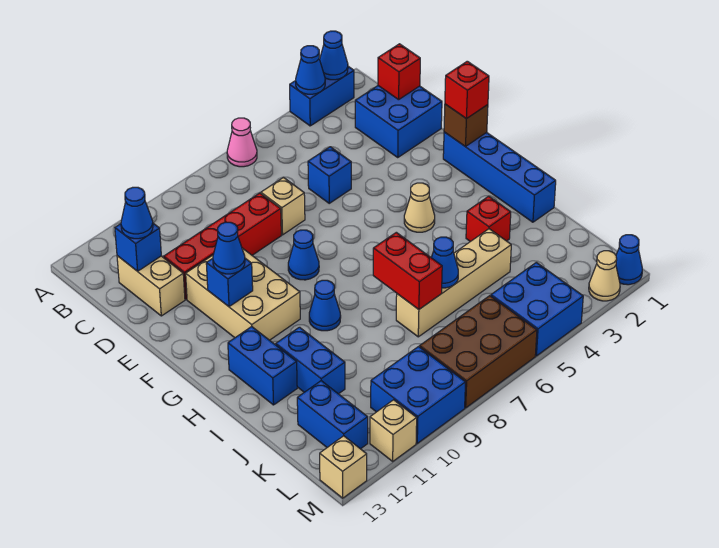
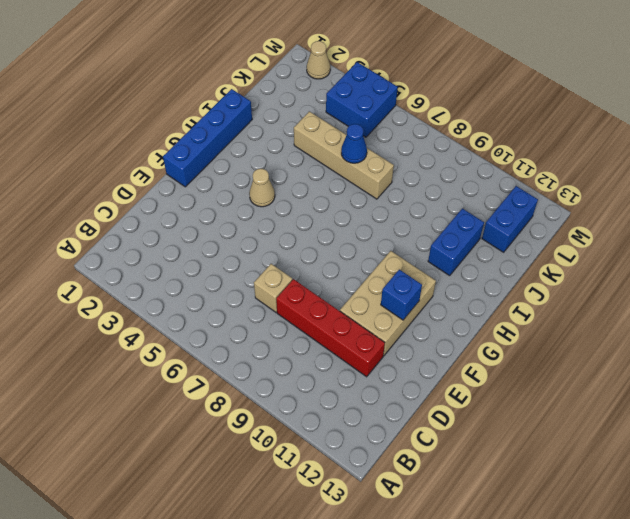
none -> blue brick A2:A3 level 1
none -> pink cone A6 level 1
none -> blue brick C1:D2 level 1
none -> tan brick C12:D12 level 1

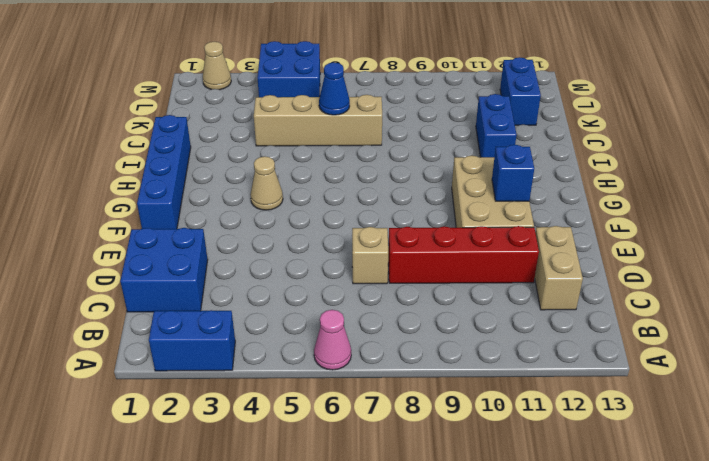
none -> blue brick D5 level 1
none -> blue cone F8 level 1
none -> blue cone H9 level 1
none -> blue brick H12:I12 level 1

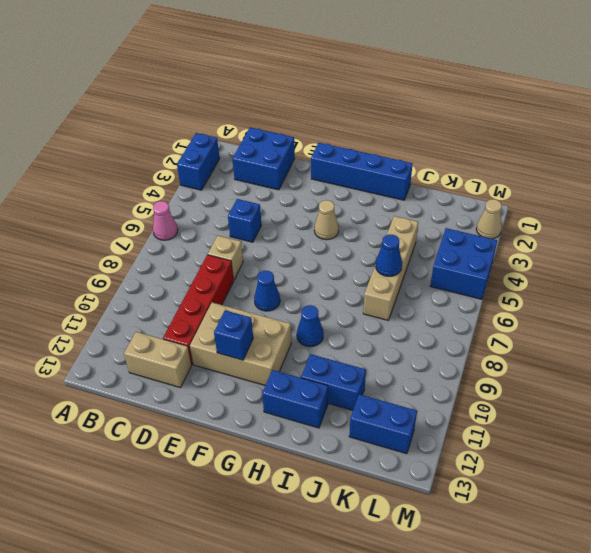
none -> red brick I3 level 1
none -> brown brick L6:M8 level 1
none -> blue brick L9:M10 level 1
none -> blue cone M1 level 1

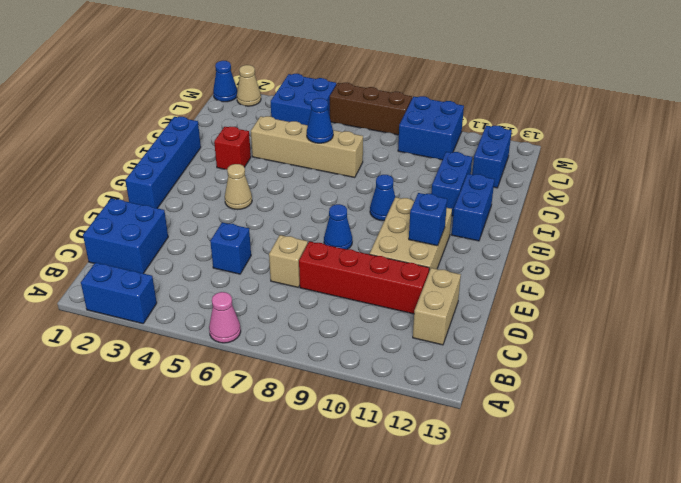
brown brick M6:M8 level 1 -> brown brick L6:M8 level 1
none -> tan brick M11 level 1
none -> tan brick M13 level 1
none -> blue cone A2 level 2
none -> blue cone A3 level 2

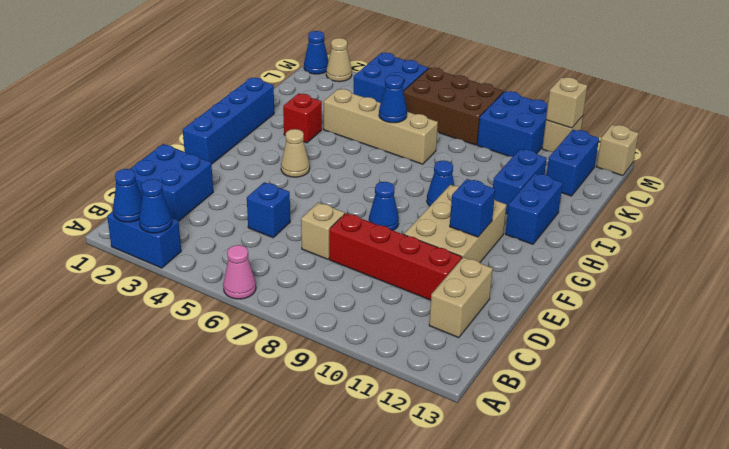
tan brick M11 level 2 -> none
none -> red brick C1 level 2
none -> blue brick C12 level 2
none -> brown brick F1 level 2
none -> red brick I7:J7 level 2

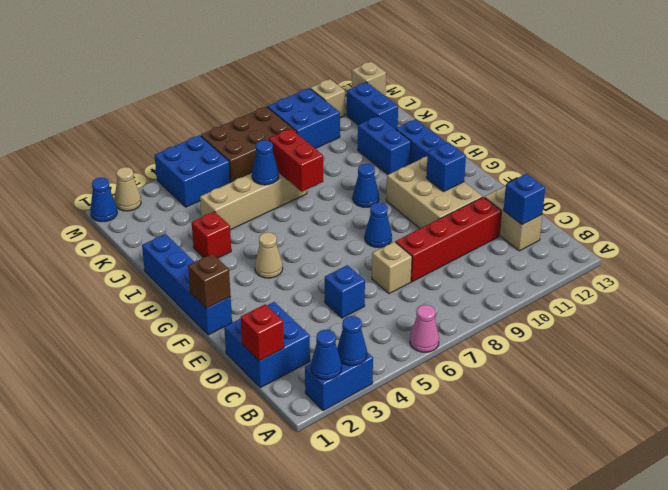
none -> blue cone C12 level 3
none -> red brick F1 level 3
none -> blue cone F11 level 3

